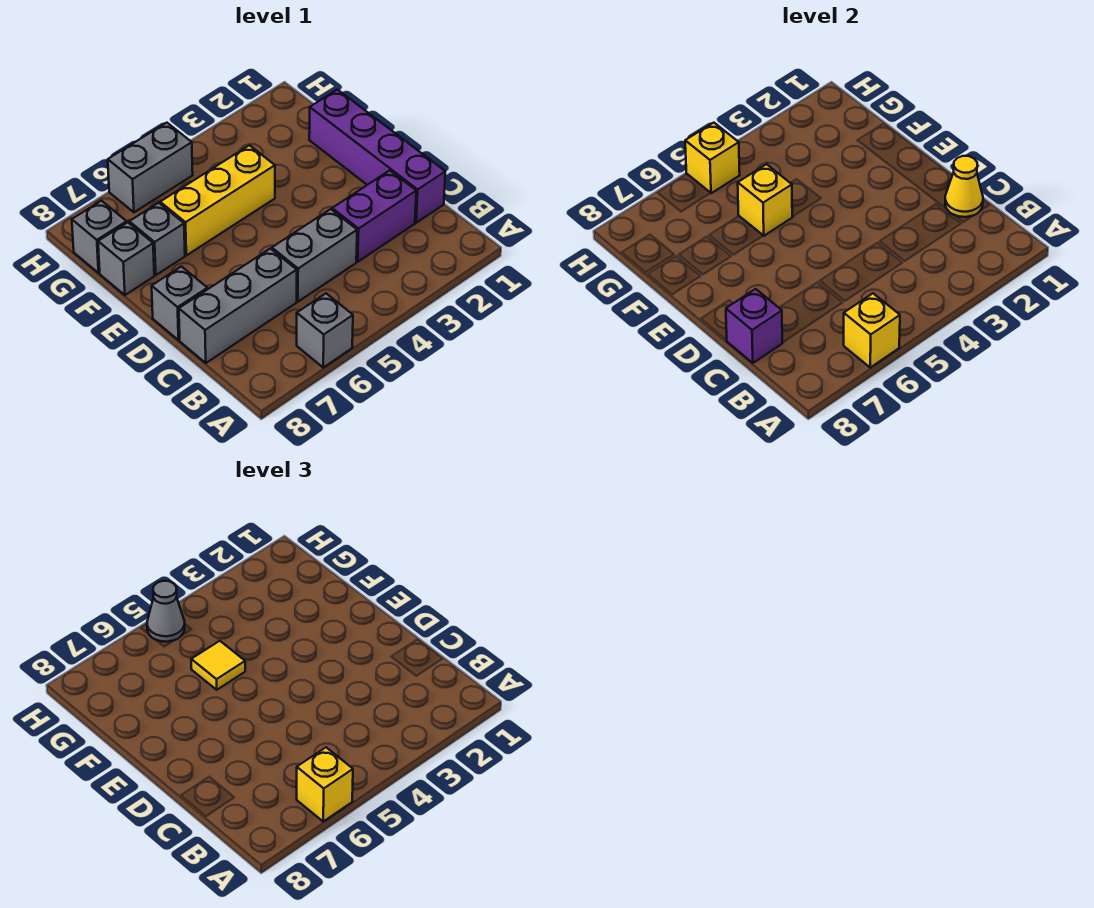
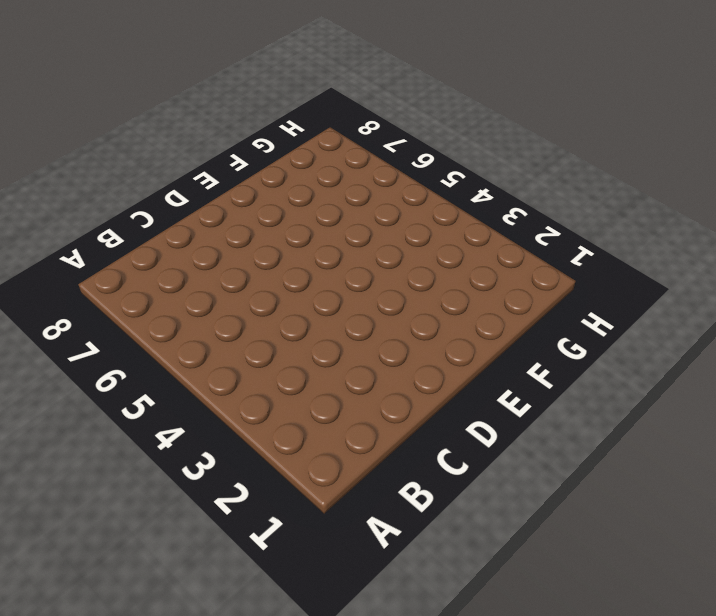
none -> grey brick A6 level 1
none -> purple brick C1:F1 level 1
none -> purple brick C2:C3 level 1

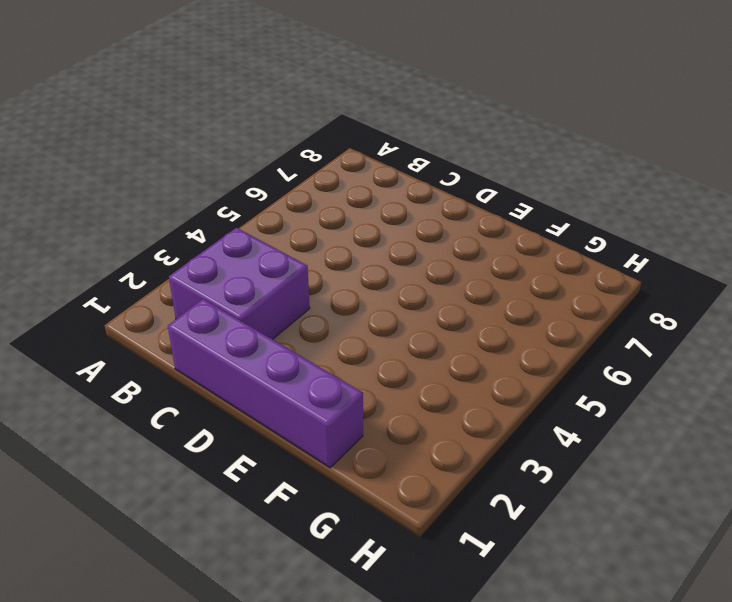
purple brick B2:C3 level 1 -> purple brick C2:C3 level 1
none -> grey brick A6 level 1
none -> grey brick C4:C5 level 1
none -> grey brick C6:C8 level 1

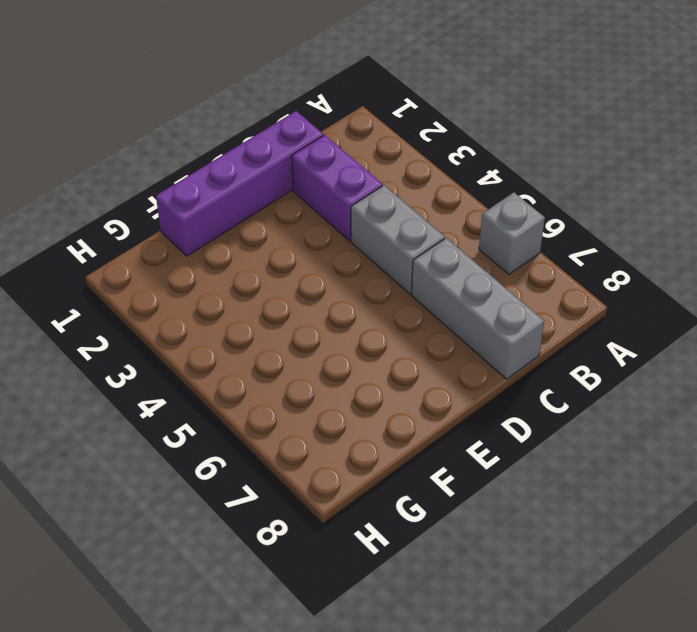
none -> grey brick D8 level 1
none -> yellow brick F4:F6 level 1
none -> grey brick F7 level 1

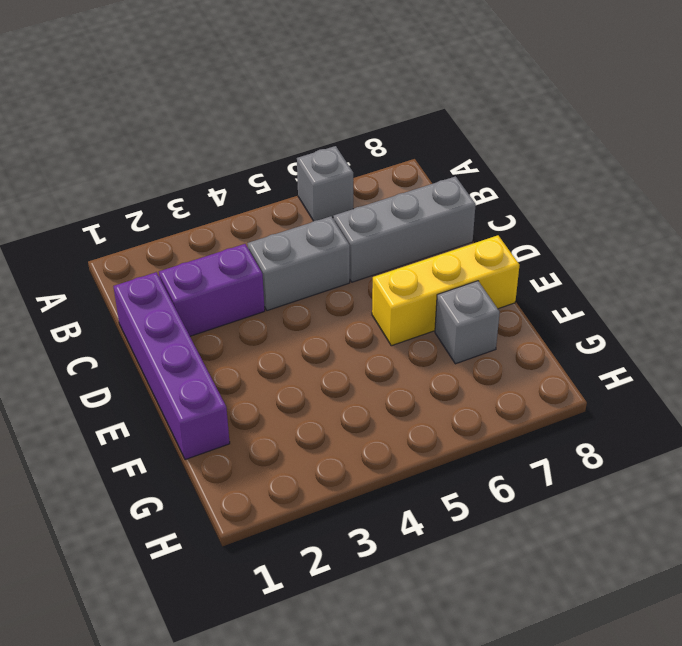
yellow brick E6:E8 level 1 -> yellow brick F4:F6 level 1
none -> grey brick D8 level 1
none -> grey brick F8 level 1
none -> grey brick G8 level 1

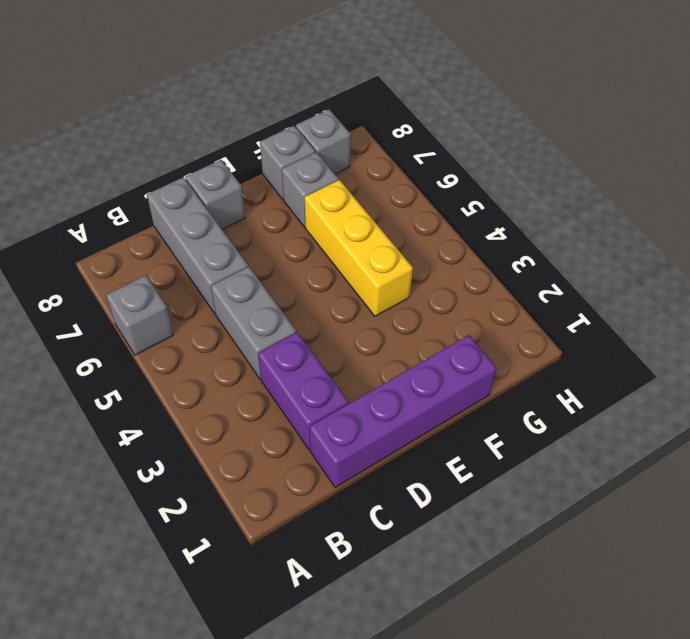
none -> grey brick H5:H6 level 1
none -> yellow brick A6 level 2
none -> yellow cone C1 level 2

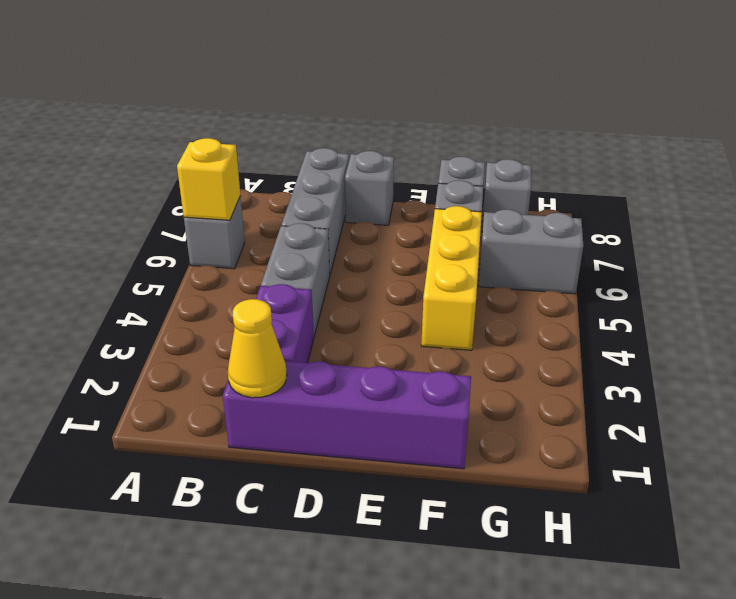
grey brick G6:H6 level 1 -> grey brick H5:H6 level 1
none -> purple brick C8 level 2
none -> yellow brick F5 level 2
none -> yellow brick H5 level 2

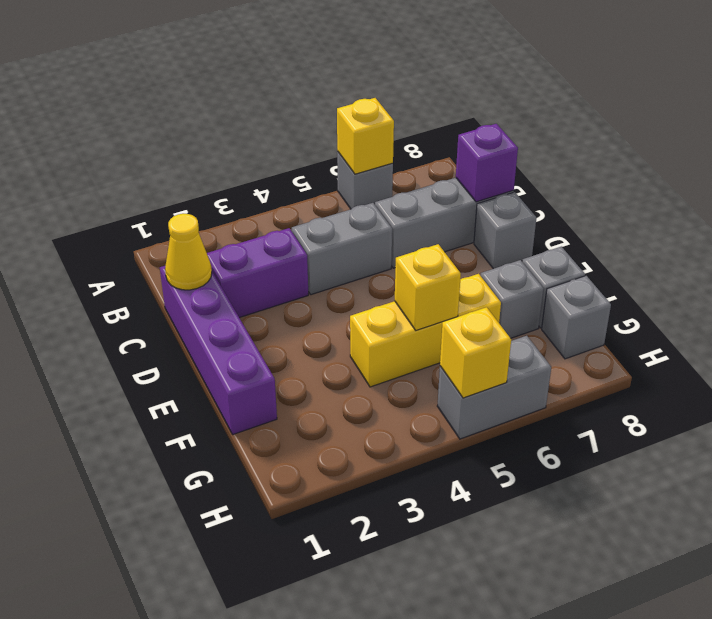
none -> yellow brick A6 level 3
none -> yellow tile F5 level 3
none -> grey cone H5 level 3

